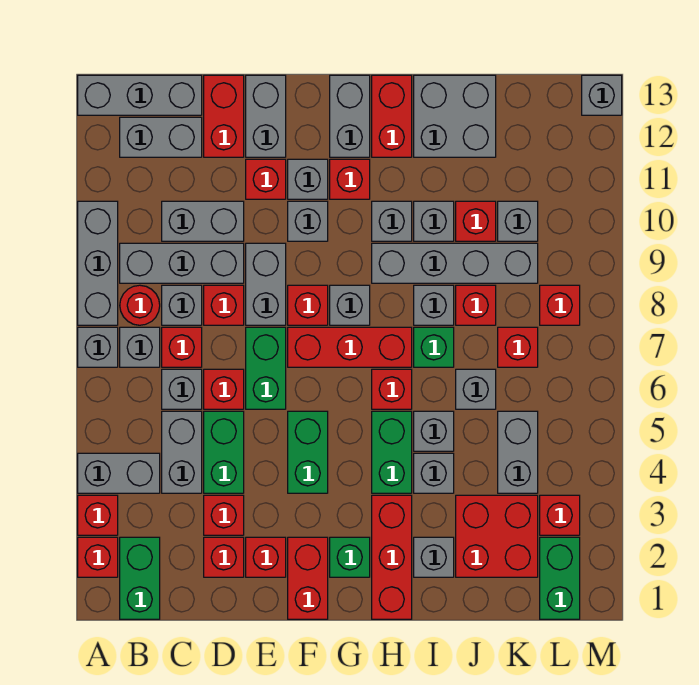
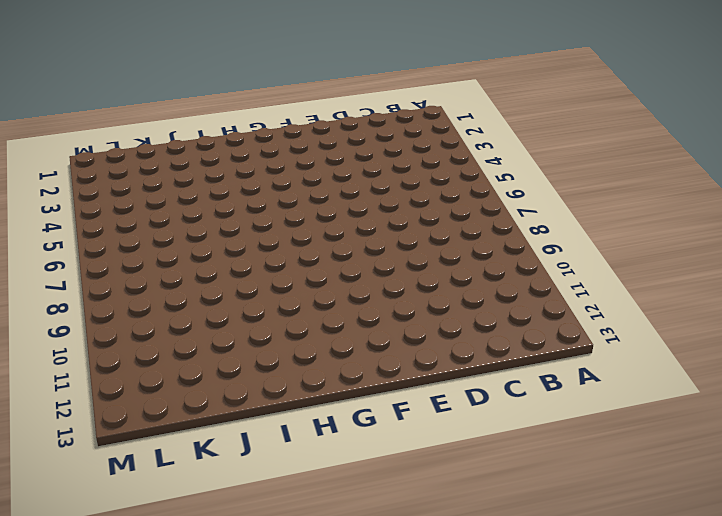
none -> red brick A2 level 1
none -> red brick A3 level 1
none -> grey brick A4:B4 level 1
none -> grey brick A7 level 1

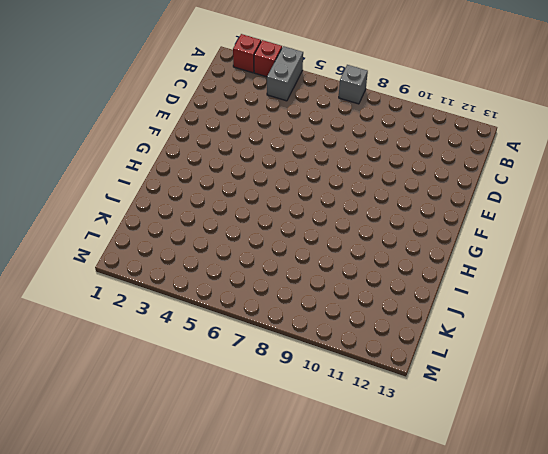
none -> grey brick A8:A10 level 1
none -> grey brick A13:C13 level 1
none -> green brick B1:B2 level 1
none -> grey brick B7 level 1

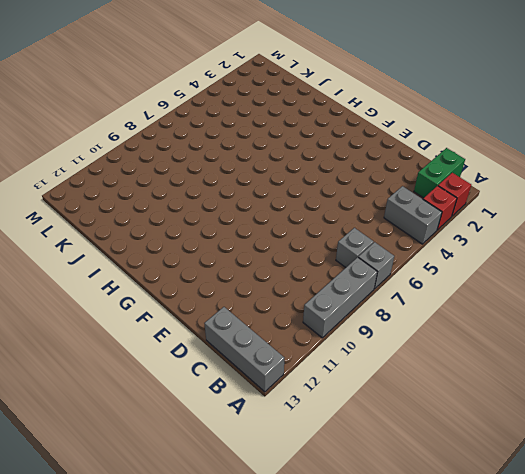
none -> red round brick B8 level 1
none -> grey brick B9:D9 level 1
none -> grey brick B12:C12 level 1
none -> grey brick C4:C5 level 1

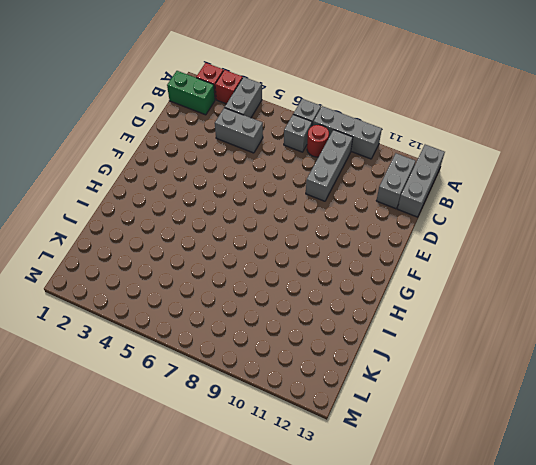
none -> grey brick C6 level 1
none -> red brick C7 level 1
none -> grey brick C8 level 1
none -> grey brick C10:D10 level 1

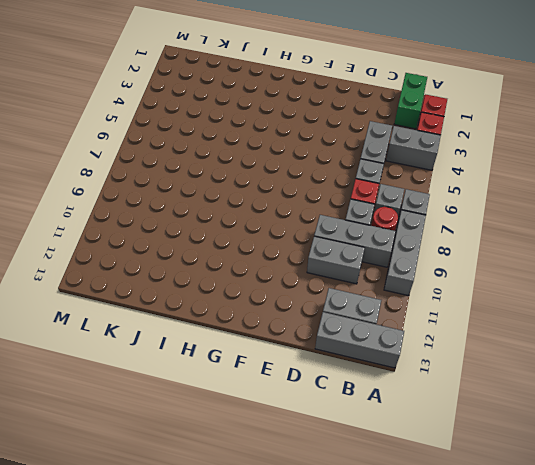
none -> red brick D2 level 1
none -> red brick D3 level 1
none -> green brick D4:D5 level 1
none -> red brick D6 level 1

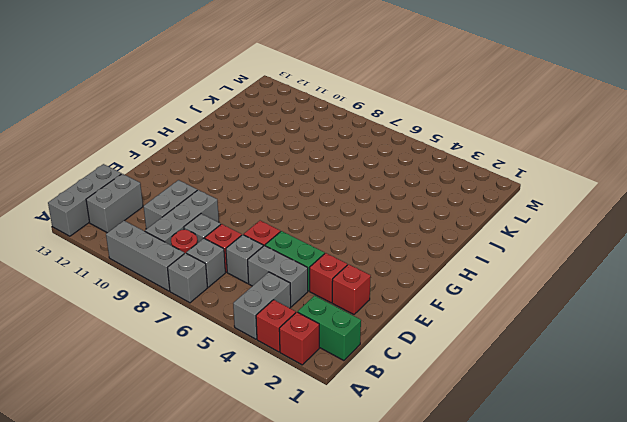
none -> red brick D8 level 1
none -> red brick D12:D13 level 1
none -> red brick E2 level 1
none -> green brick E6:E7 level 1

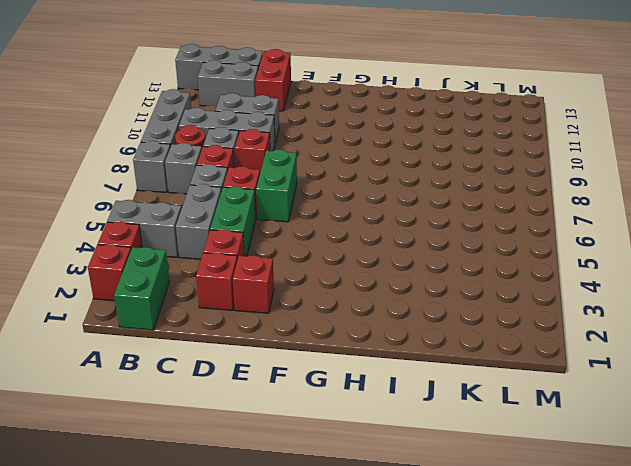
none -> grey brick E8:E9 level 1
none -> red brick E11 level 1
none -> grey brick E12:E13 level 1
none -> red brick F1:F2 level 1

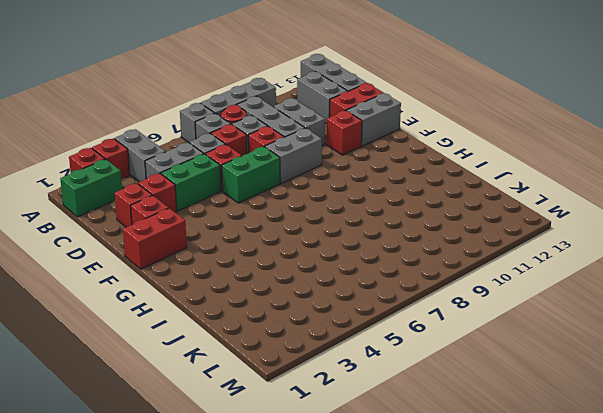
none -> green brick F4:F5 level 1
none -> red brick F7:H7 level 1
none -> red brick F8 level 1
none -> grey brick F10 level 1

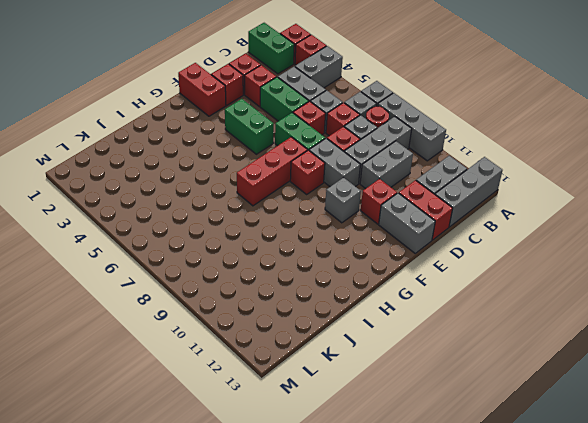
none -> grey brick F11 level 1
none -> green brick G2 level 1
none -> grey brick G8 level 1
none -> red brick G11 level 1

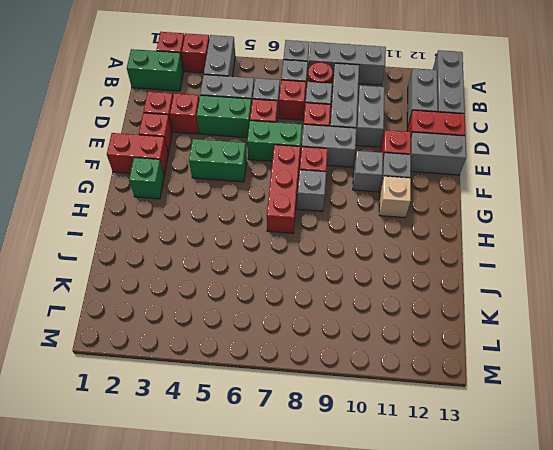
tan brick G11 level 1 -> red brick G11 level 1
none -> grey brick G12:G13 level 1
none -> red brick H1:H3 level 1
none -> green brick H4:H5 level 1
none -> red brick H6 level 1

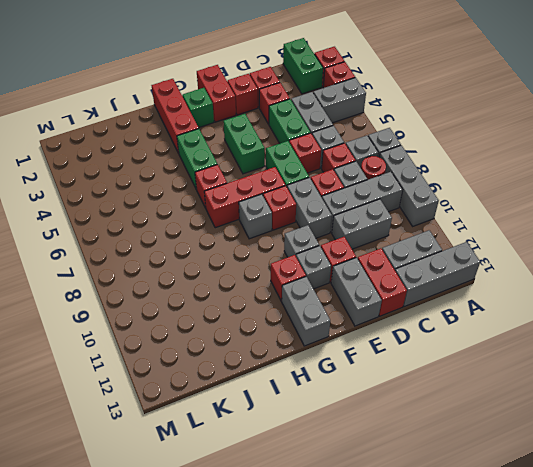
none -> grey brick H9:K9 level 1
none -> grey brick H10 level 1
none -> red brick H12:H13 level 1
none -> grey brick I2 level 1

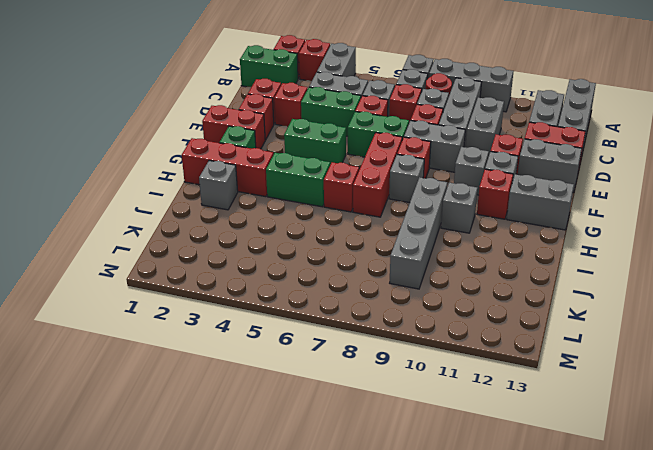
none -> red brick H12:H13 level 1
none -> grey brick I4 level 1
none -> grey brick I5 level 1
none -> green brick I7 level 1

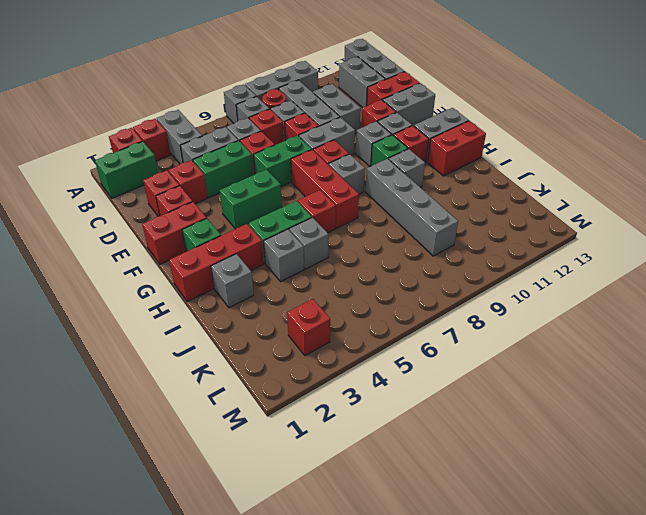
green brick G10 level 1 -> green brick I7 level 1
none -> grey brick I8 level 1
none -> grey brick I10 level 1
none -> grey brick I12:J13 level 1
none -> red brick J2:K3 level 1

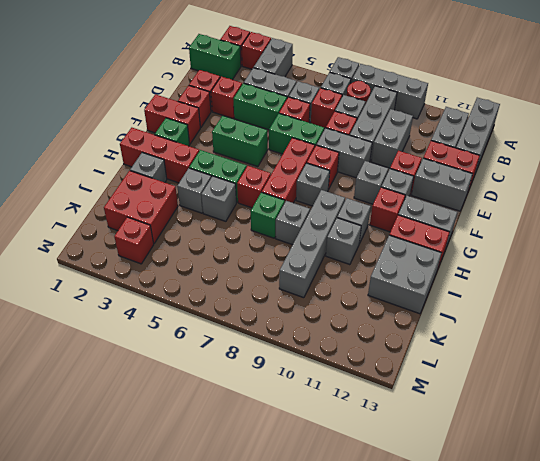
none -> grey brick J6 level 1
none -> red brick J8 level 1
none -> red brick J10 level 1
none -> grey brick K4:K5 level 1

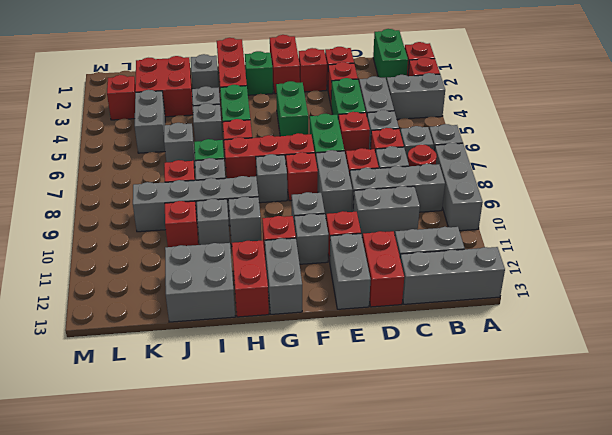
none -> red brick K7 level 1
none -> grey brick K10 level 1
none -> green brick L1:L2 level 1
none -> red brick L8 level 1

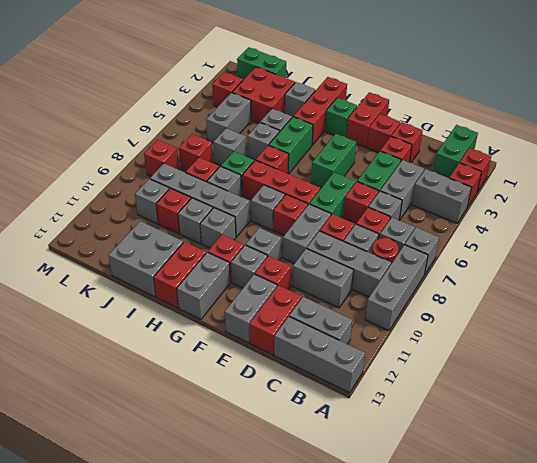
green brick K1:L1 level 1 -> green brick L1:L2 level 1
none -> grey brick M13 level 1

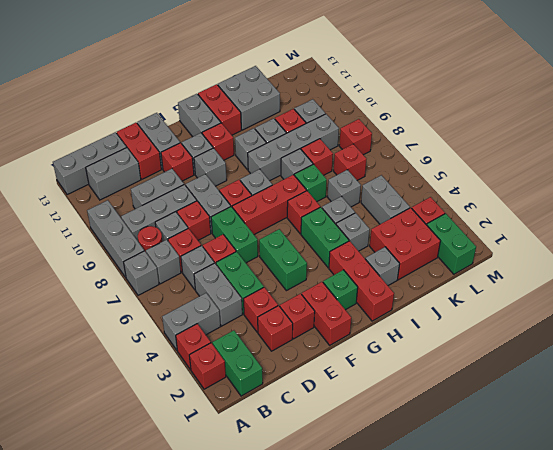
none -> grey brick M13 level 1

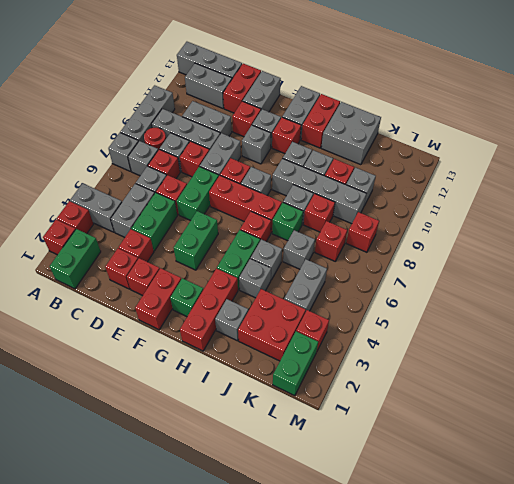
none -> grey brick M13 level 1

